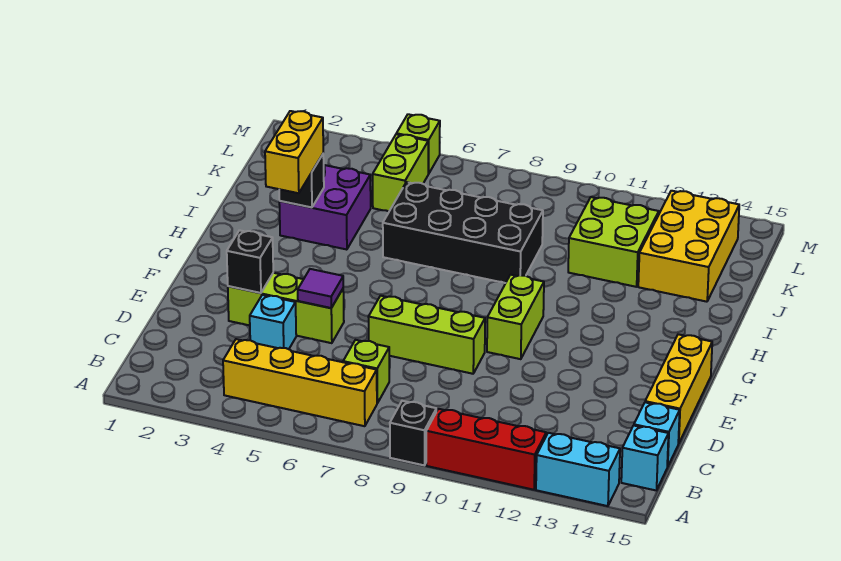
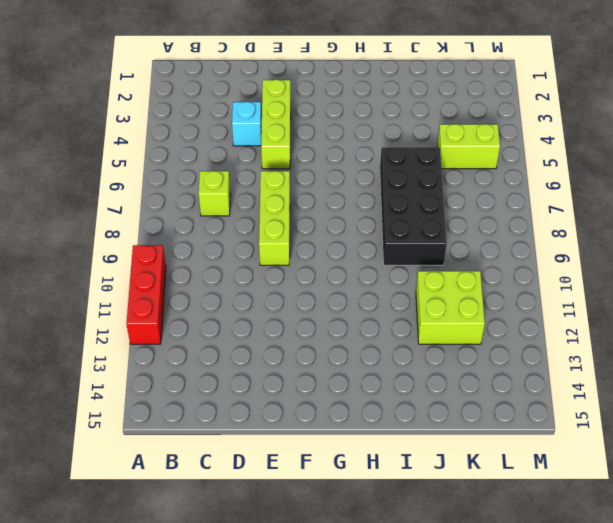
none -> black brick A9 level 1
none -> cyan brick A13:A14 level 1
none -> yellow brick B4:B7 level 1

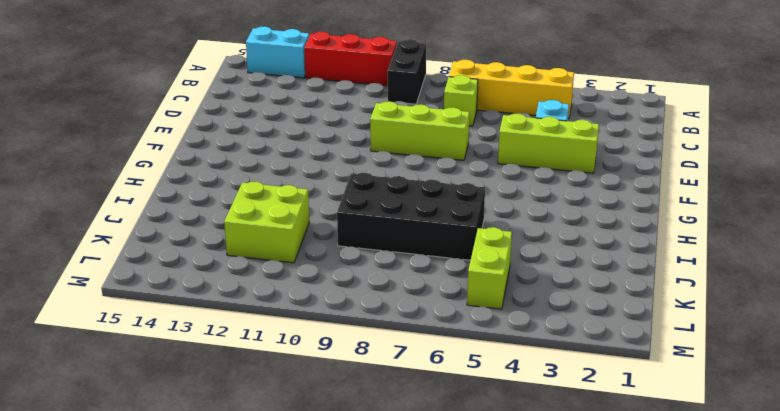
black brick A9:B9 level 1 -> black brick A9 level 1
none -> cyan brick B15 level 1
none -> cyan brick C15 level 1
none -> yellow brick D15:F15 level 1

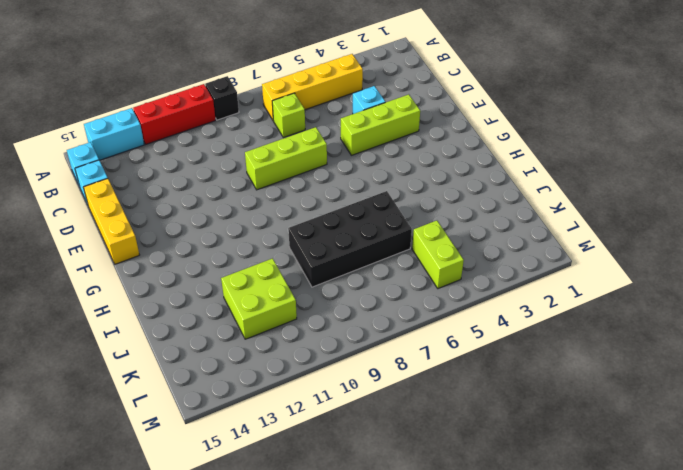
none -> lime brick F10:G10 level 1
none -> purple brick I3:J4 level 1
none -> yellow brick J13:L14 level 1

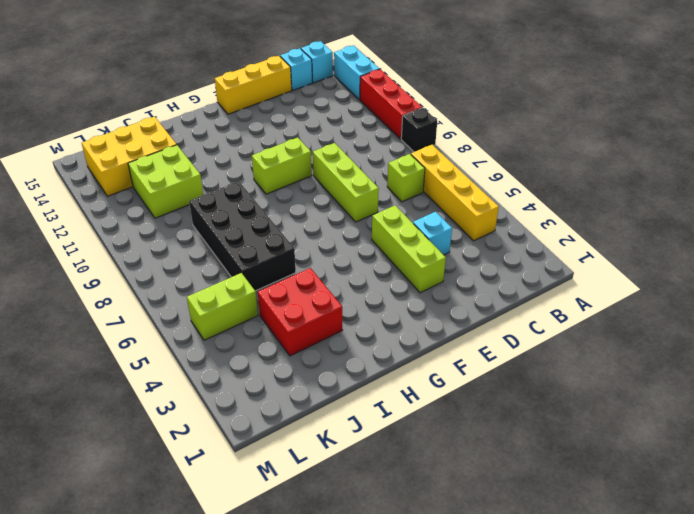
red brick I3:J4 level 1 -> purple brick I3:J4 level 1
none -> lime brick M5 level 1
none -> black brick E3 level 2
none -> purple tile E5 level 2

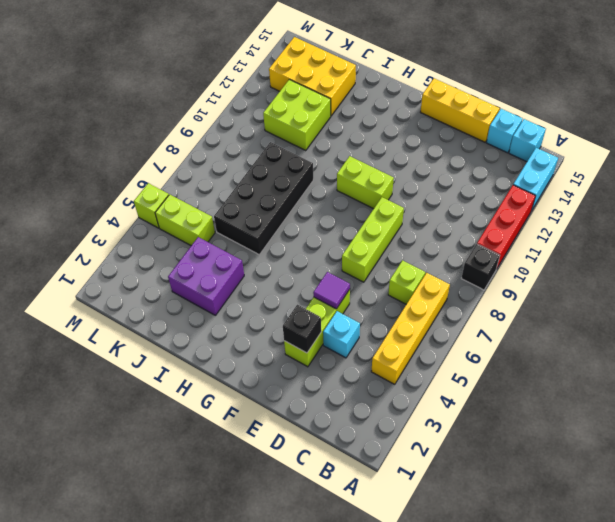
none -> black brick I3 level 2
none -> yellow brick H3:I3 level 3

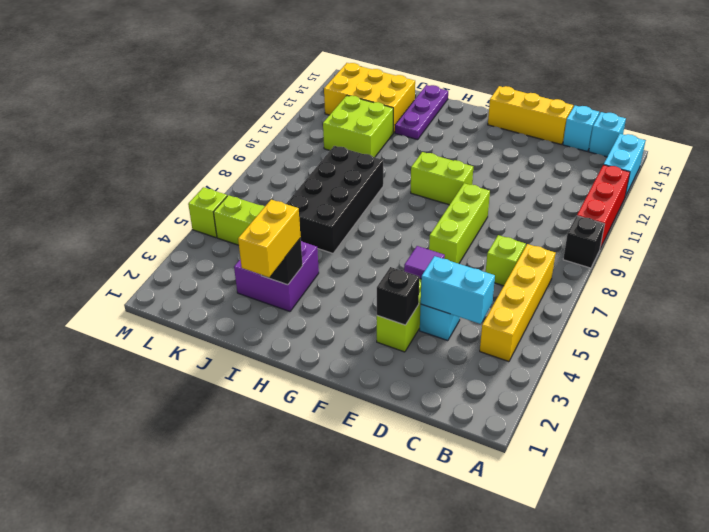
cyan brick C4:D4 level 2 -> none
yellow brick I2:I3 level 3 -> yellow brick H3:I3 level 3
purple plate I13:I15 level 1 -> none

